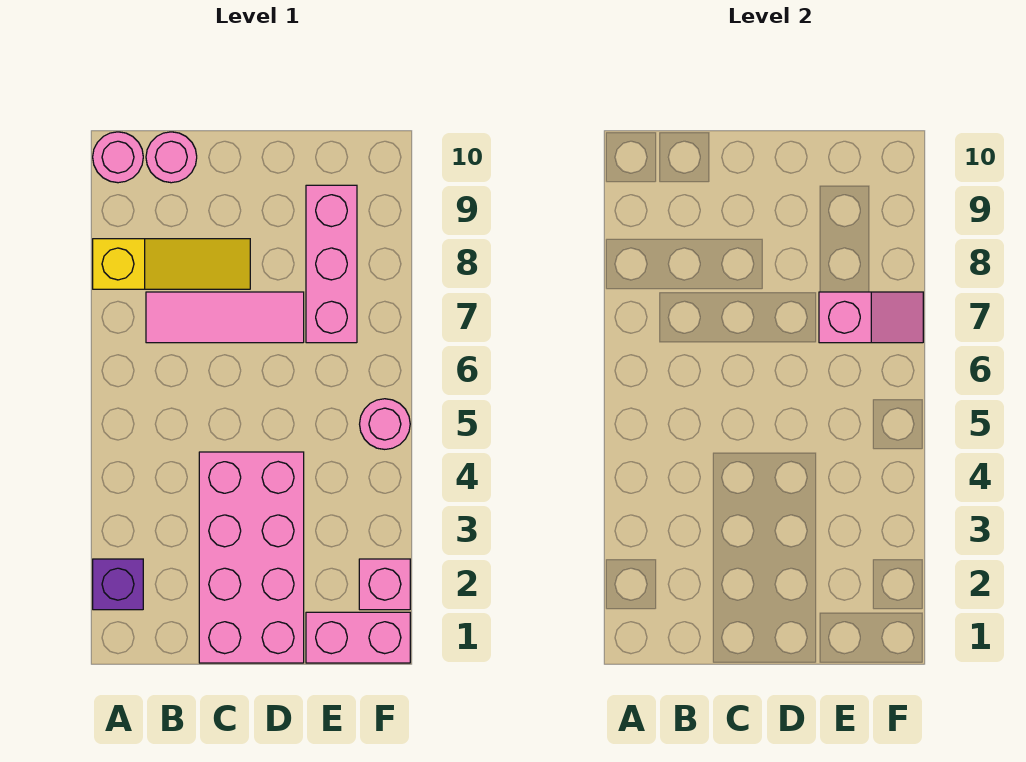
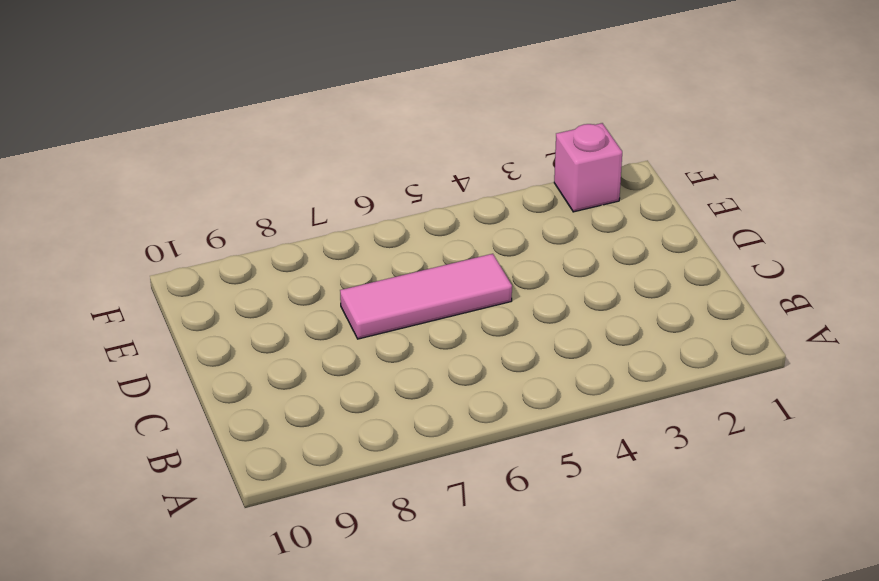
pink tile D5:D7 level 1 -> pink tile B7:D7 level 1
none -> purple brick A2 level 1
none -> yellow slope A8:C8 level 1 top A

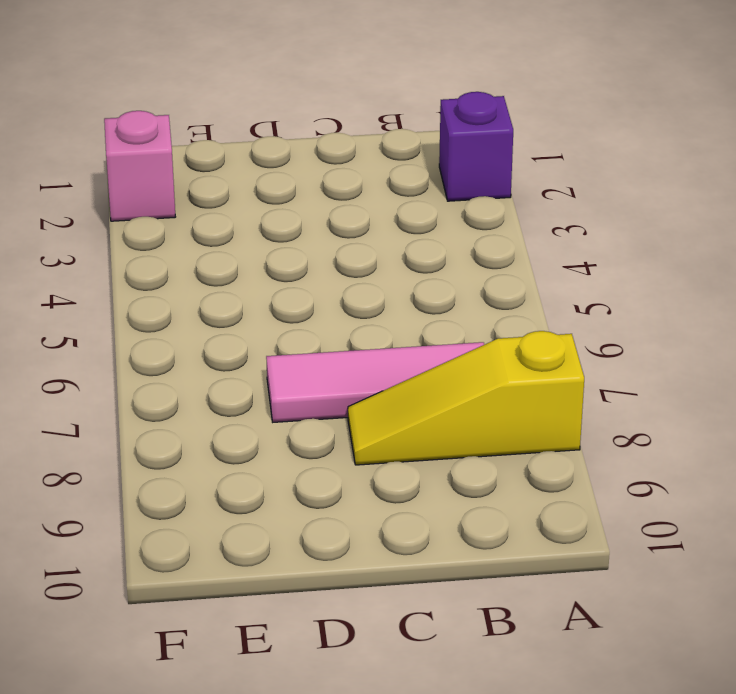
none -> pink round brick A10 level 1
none -> pink round brick B10 level 1

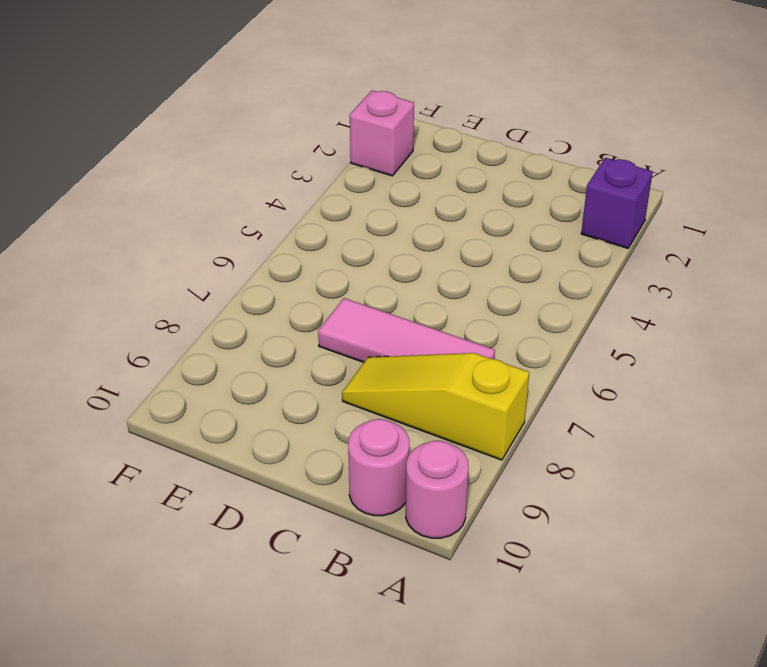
none -> pink brick C1:D4 level 1
none -> pink brick E1:F1 level 1

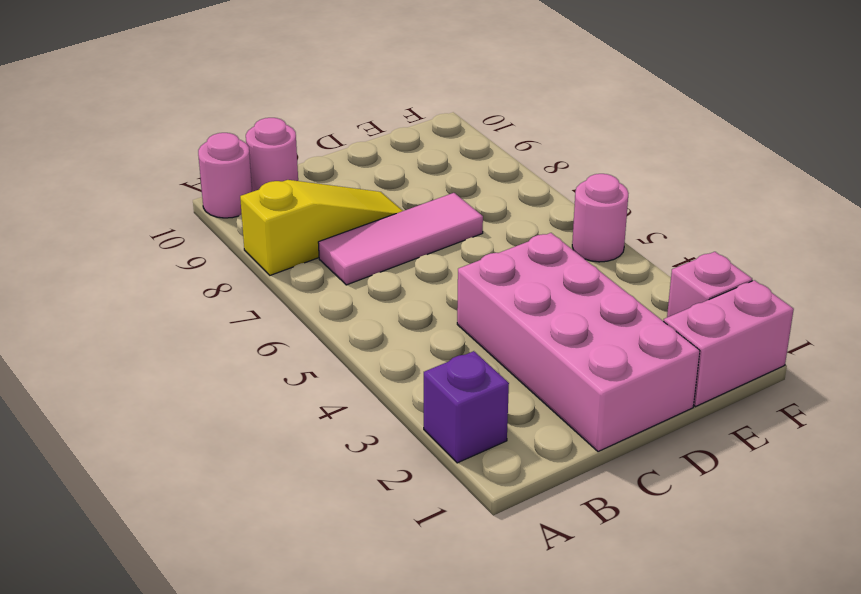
none -> pink brick E7:E9 level 1
none -> pink slope E7:F7 level 2 top E

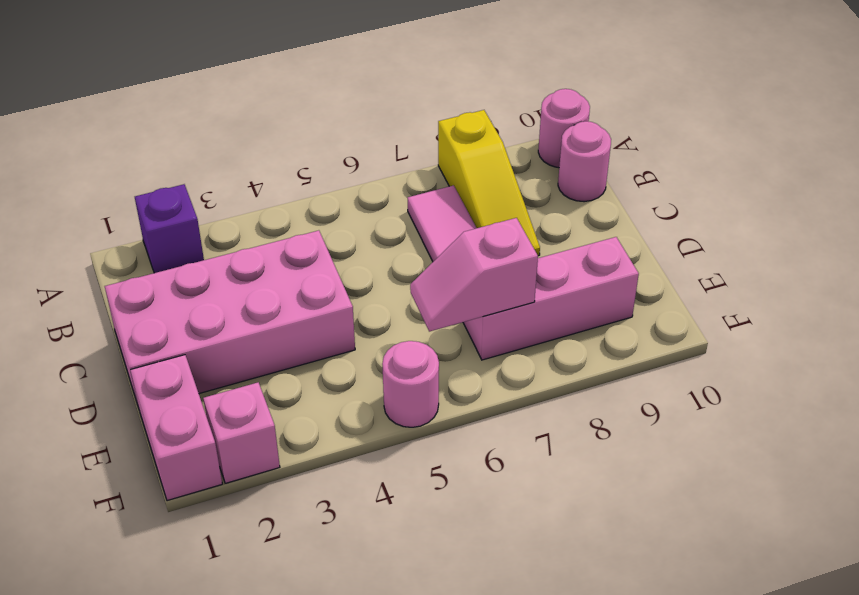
pink slope E6:E7 level 2 top 7 -> pink slope E7:F7 level 2 top E

